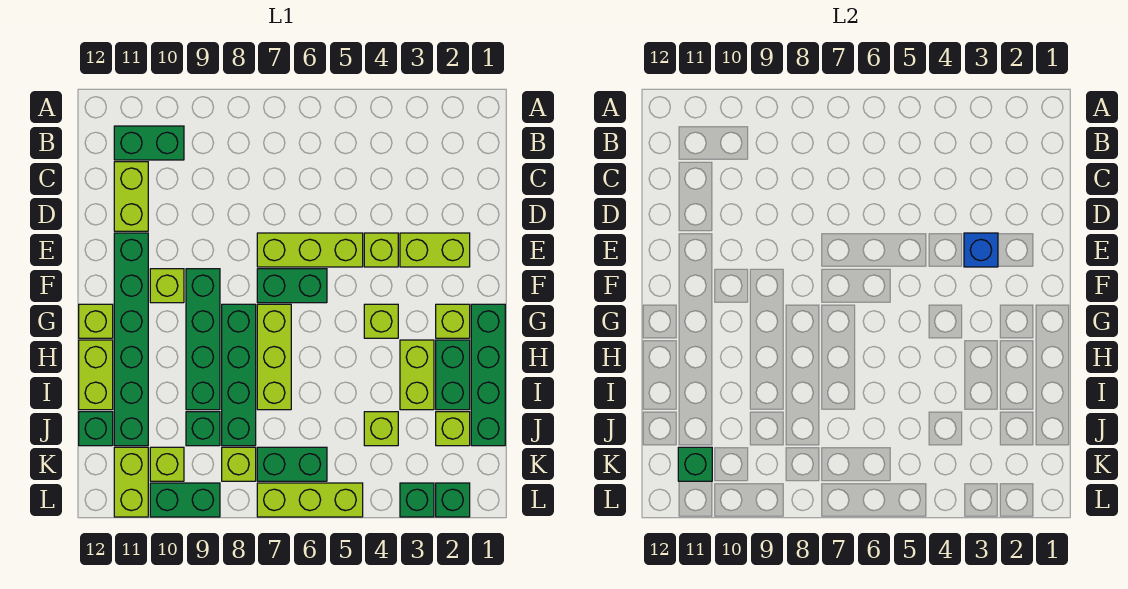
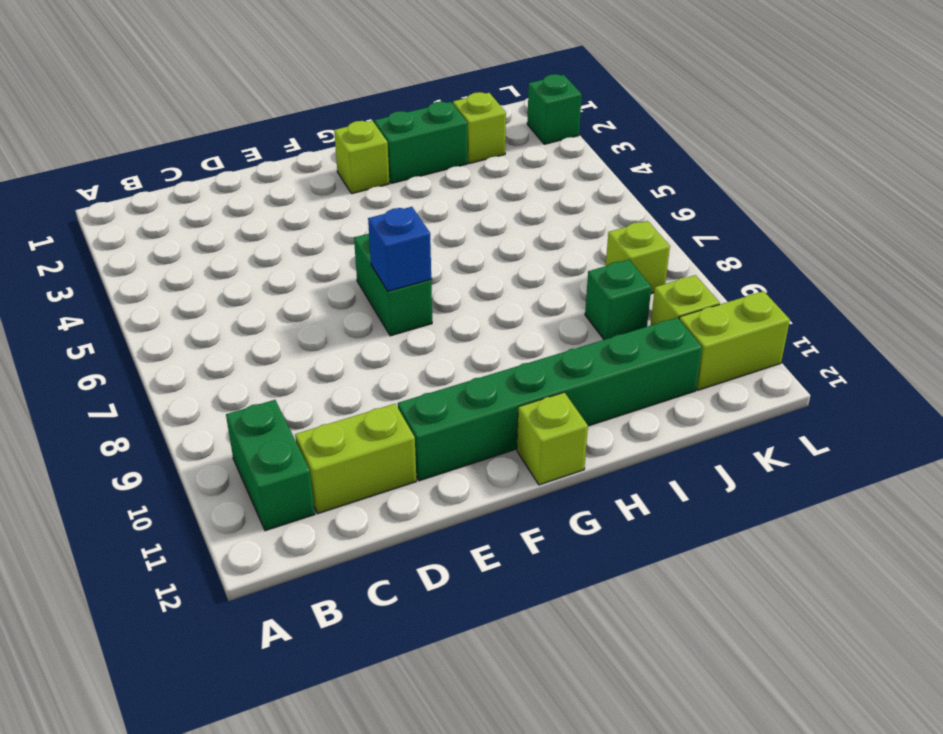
blue brick F7 level 2 -> blue brick E3 level 2
none -> lime brick E2:E3 level 1
none -> lime brick E4 level 1
none -> lime brick E5:E7 level 1
none -> green brick F9:I9 level 1

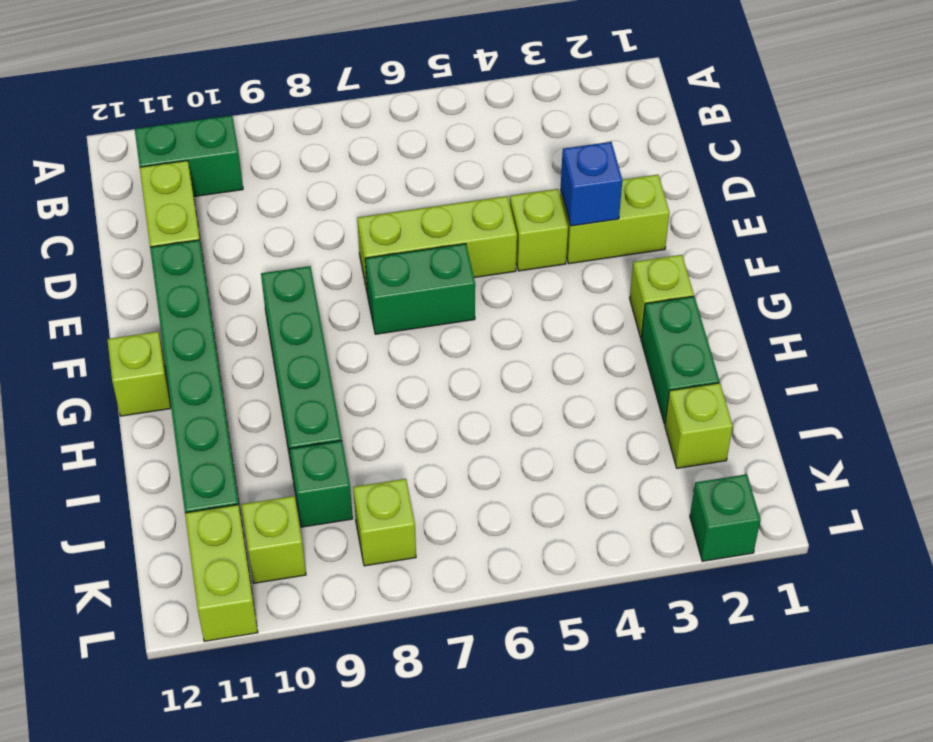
none -> lime brick F10 level 1
none -> green brick G1:J1 level 1
none -> lime brick G4 level 1
none -> lime brick G7:I7 level 1

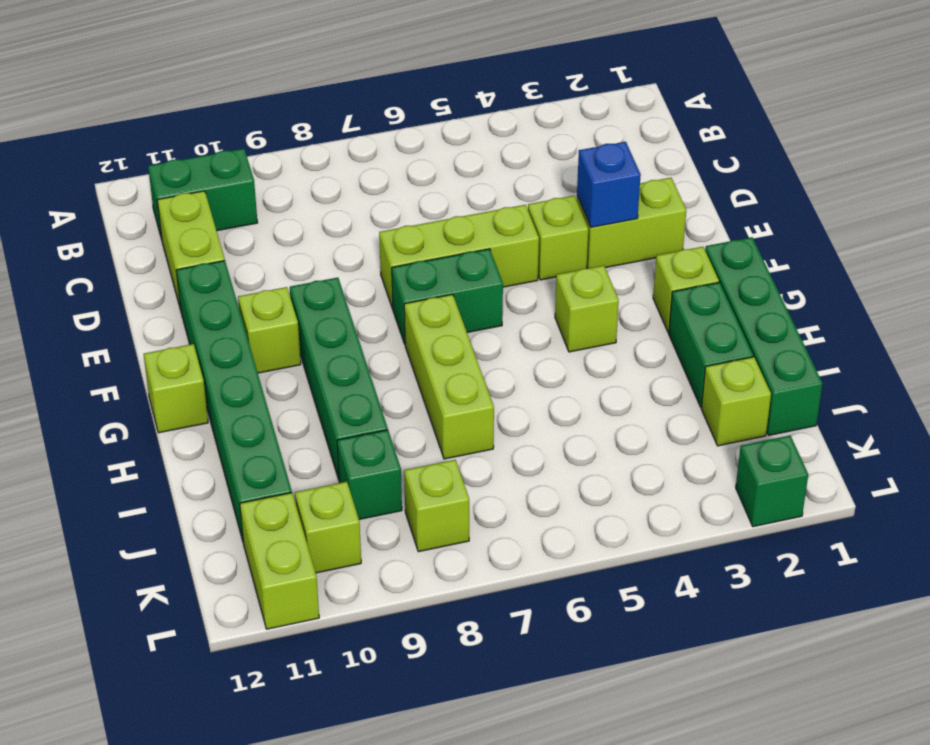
none -> green brick G8:J8 level 1
none -> lime brick H3:I3 level 1
none -> lime brick H12:I12 level 1
none -> lime brick J4 level 1

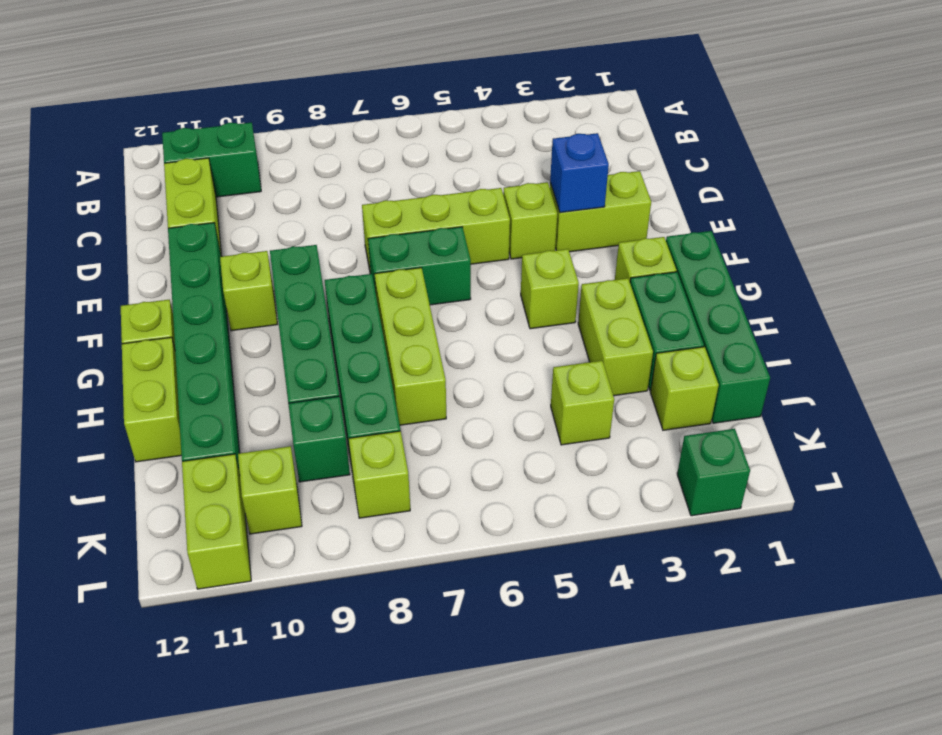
none -> green brick J12 level 1
none -> green brick K6:K7 level 1
none -> green brick L3 level 1
none -> lime brick L5:L7 level 1

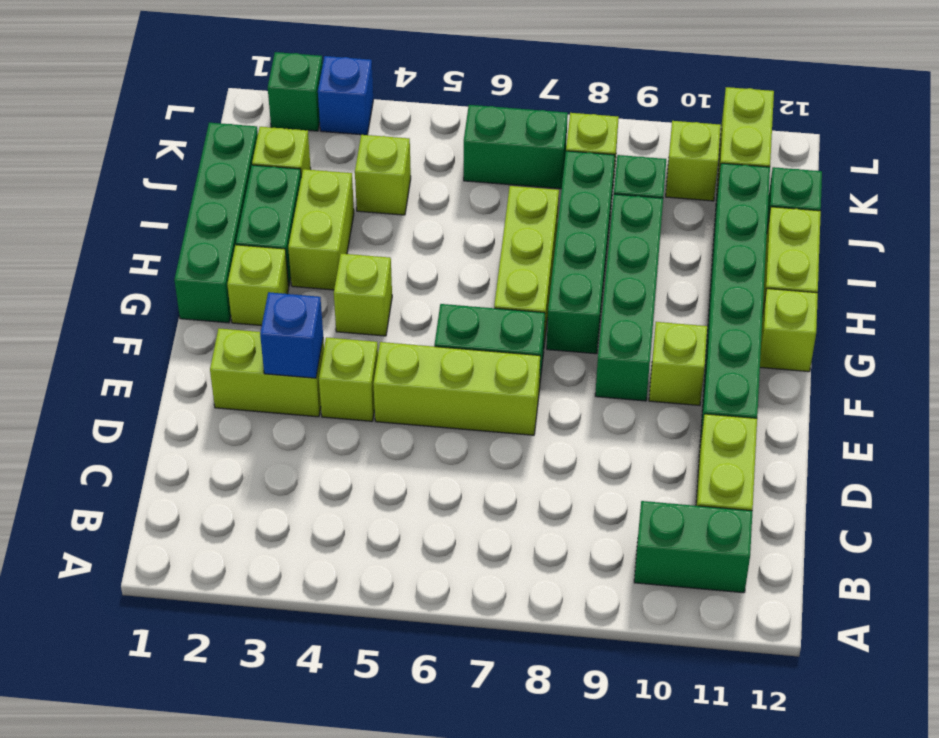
blue brick L3 level 1 -> green brick L3 level 1
none -> lime brick L5:L7 level 1
none -> green brick L9:L10 level 1
none -> green brick K11 level 2

